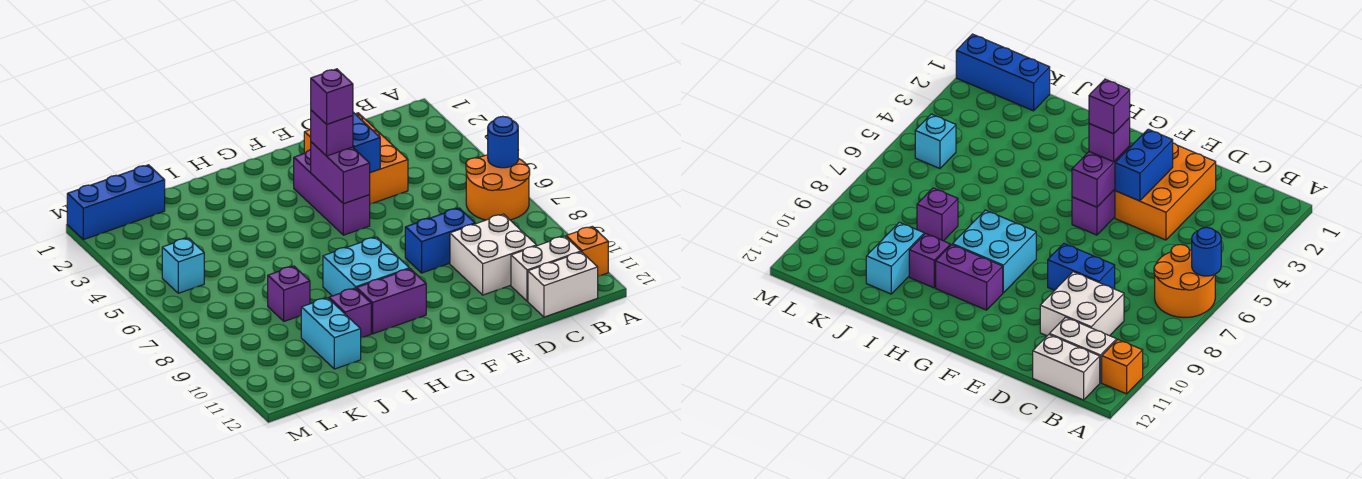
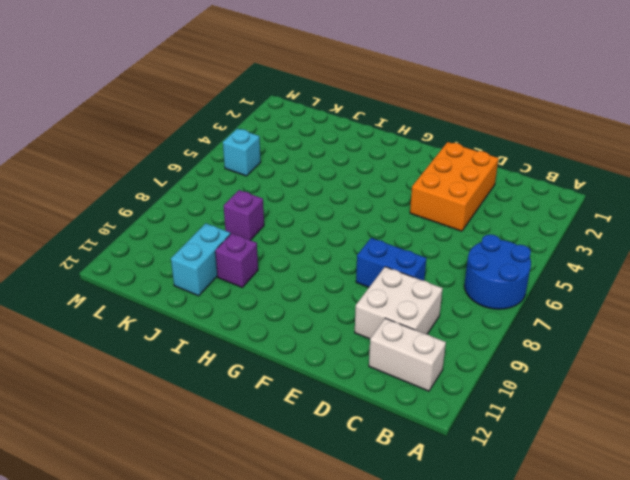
blue round brick A6:B7 level 1 -> orange round brick A6:B7 level 1
none -> orange brick A11 level 1
none -> white brick B12:C12 level 1
none -> purple brick F3:F5 level 1

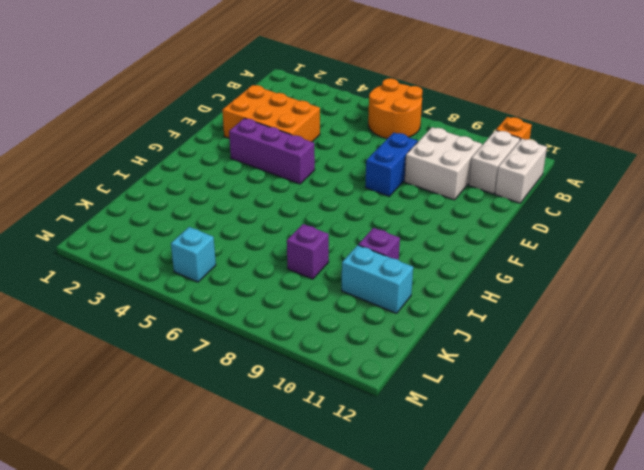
none -> cyan brick G8:H9 level 1
none -> purple brick G10:H10 level 1
none -> blue brick K1:M1 level 1

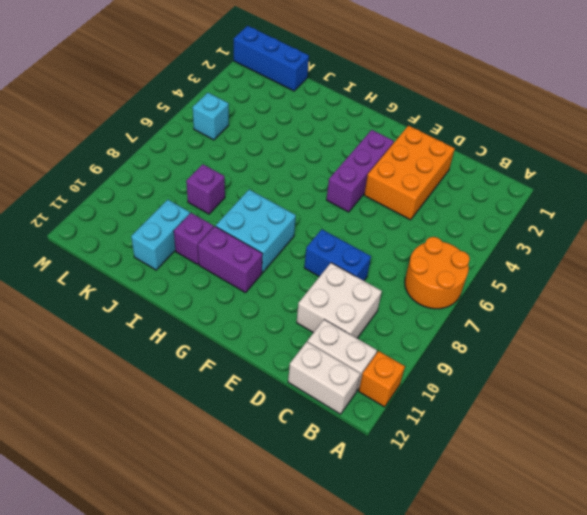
none -> blue round brick A6 level 2
none -> blue brick E3:E4 level 2
none -> purple brick F4:F5 level 2

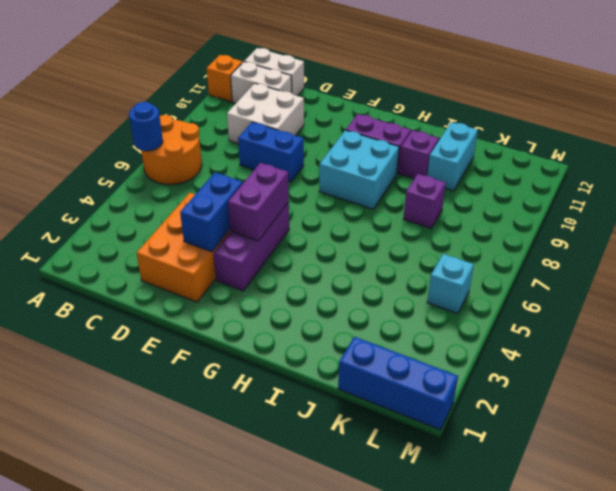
none -> purple brick F4 level 3
none -> purple brick F4 level 4

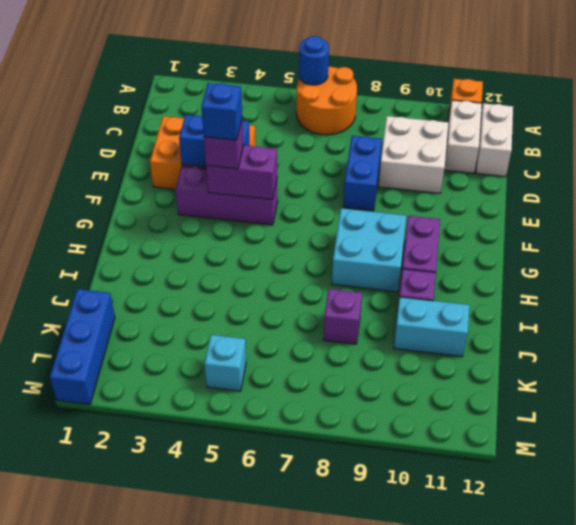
blue brick F4 level 4 -> purple brick F4 level 4

